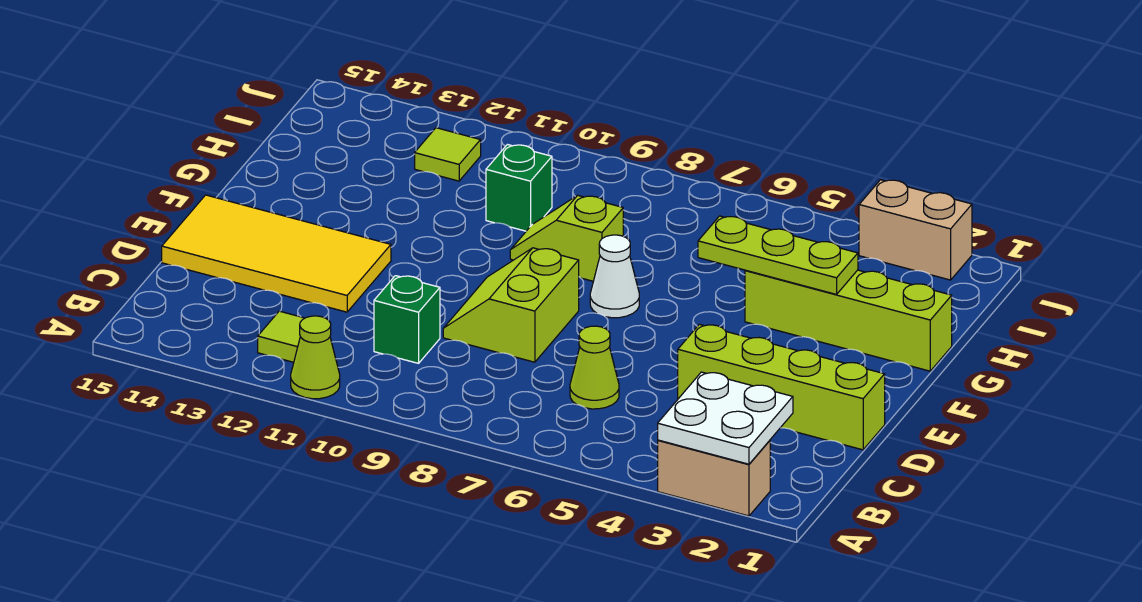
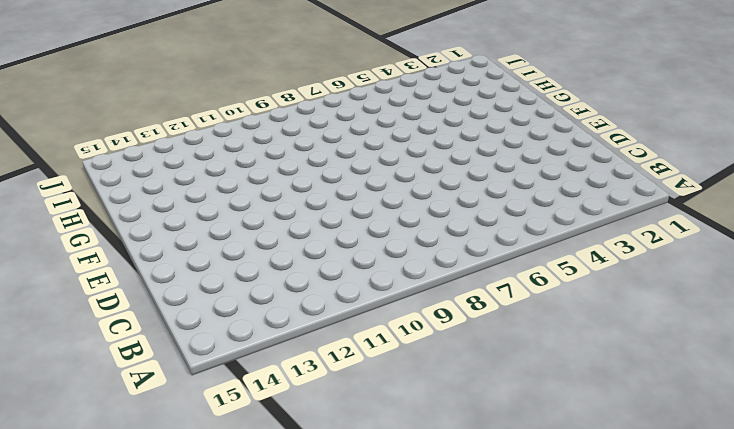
none -> tan brick A2:A3 level 1
none -> lime cone A11 level 1
none -> lime tile B12 level 1

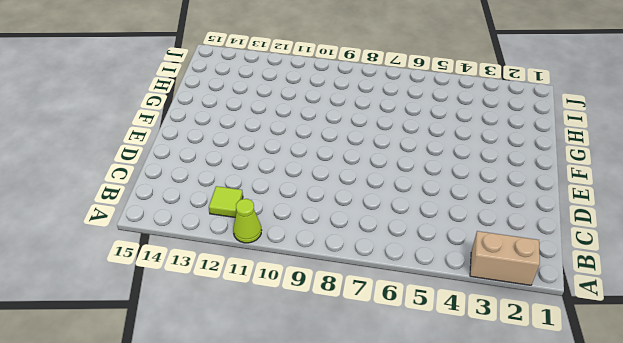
none -> lime cone C6 level 1
none -> green brick C10 level 1
none -> lime brick D1:D4 level 1

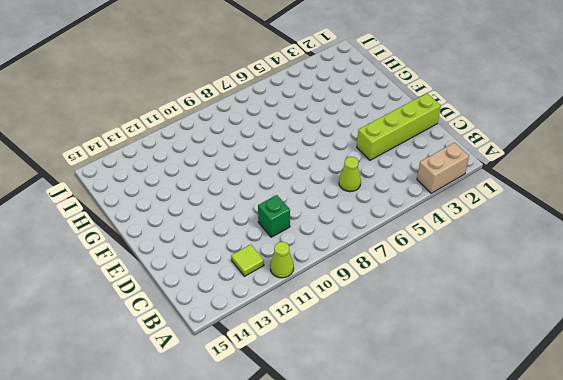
none -> lime slope D8:E9 level 1 top 8
none -> yellow tile D12:E15 level 1
none -> white cone F7 level 1

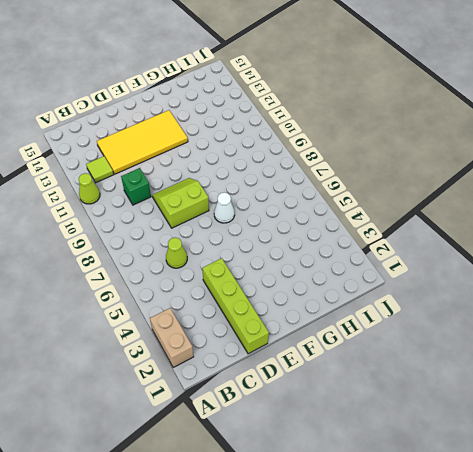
yellow tile C12:F13 level 1 -> yellow tile D12:E15 level 1
none -> lime brick G1:G4 level 1
none -> lime slope G8:G9 level 1 top 8
none -> green brick H10 level 1

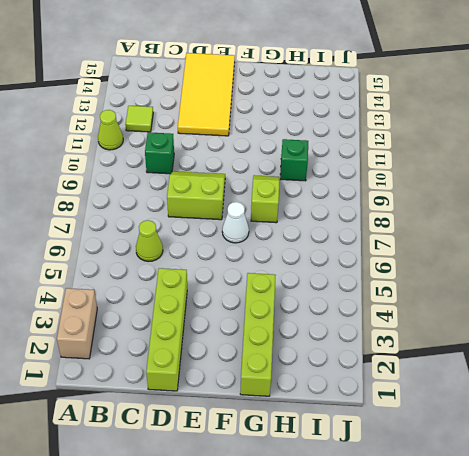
none -> lime tile I12 level 1
none -> tan brick J2:J3 level 1
none -> white plate A2:B3 level 2

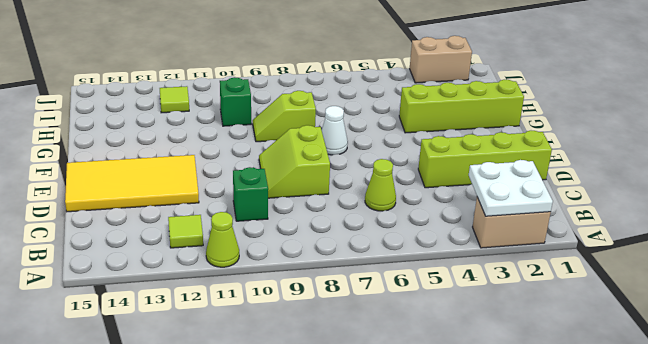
none -> lime plate G3:G5 level 2

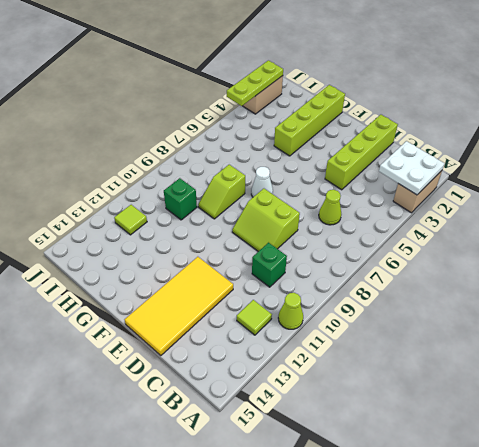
lime plate J2:J4 level 2 -> lime plate G3:G5 level 2

